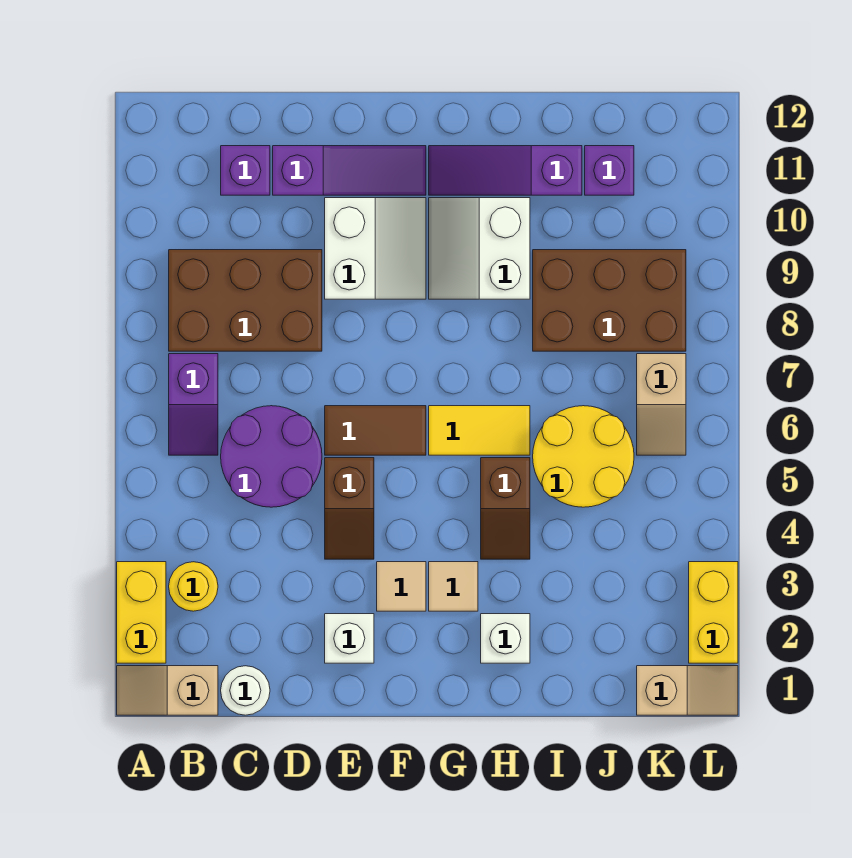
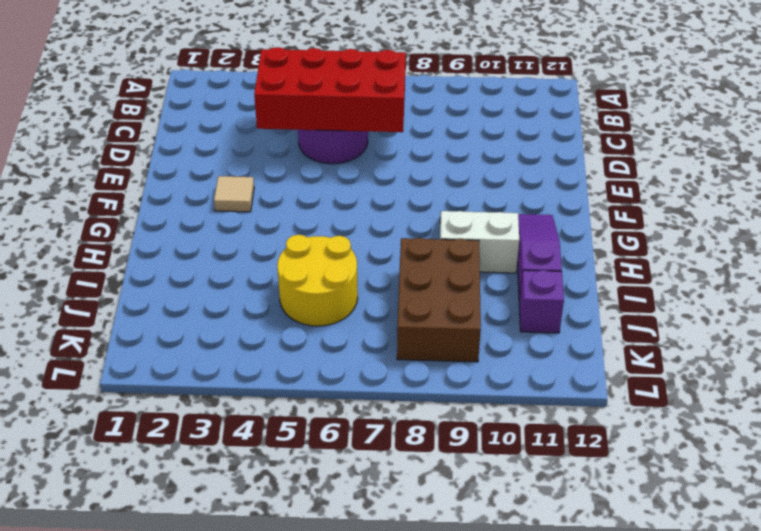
red brick C4:D7 level 2 -> none
none -> tan slope A1:B1 level 1 top B
none -> yellow brick A2:A3 level 1
none -> yellow round brick B3 level 1

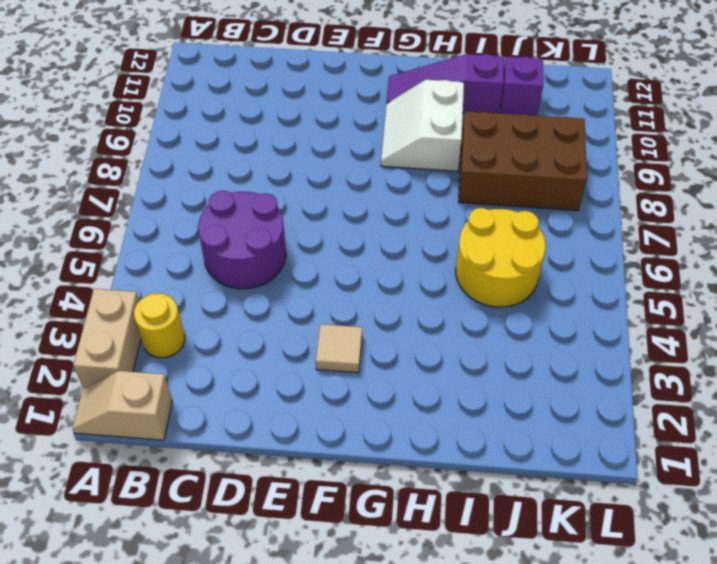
tan brick A2:A3 level 1 -> yellow brick A2:A3 level 1
none -> purple slope B6:B7 level 1 top 7
none -> brown brick B8:D9 level 1
none -> white round brick C1 level 1

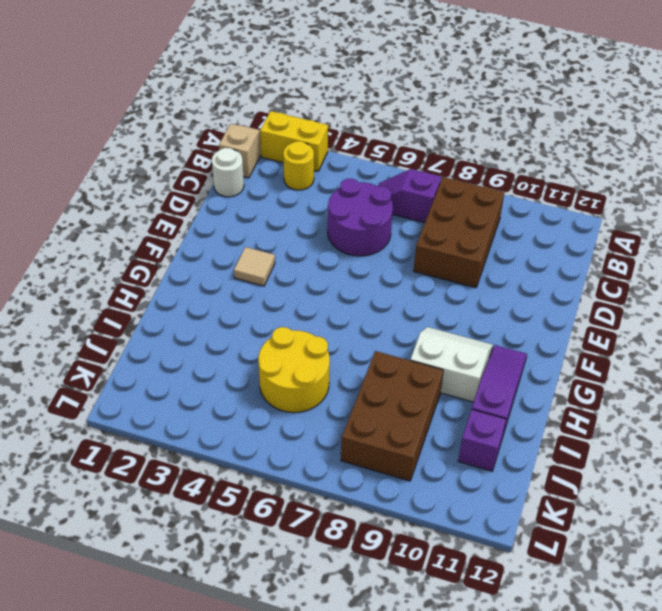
none -> purple brick C11 level 1
none -> purple slope D11:F11 level 1 top D
none -> white brick E2 level 1

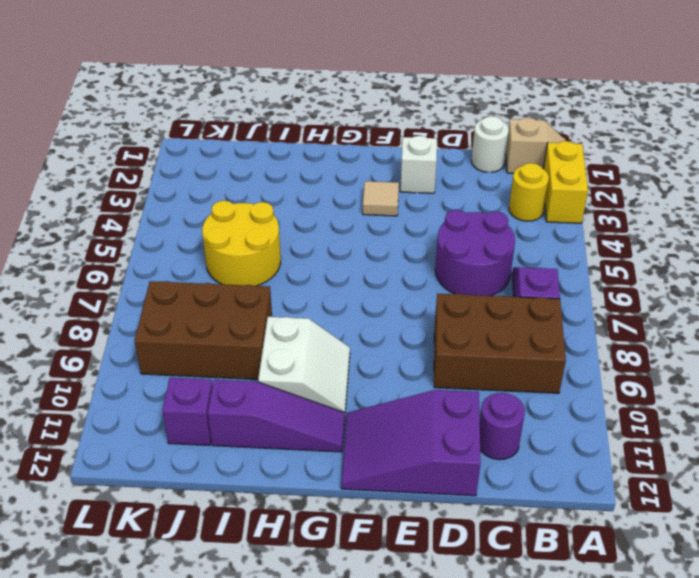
purple round brick C11 level 1 -> purple brick C11 level 1
purple slope D11:F12 level 1 top D -> purple slope D11:F11 level 1 top D
none -> brown slope E4:E5 level 1 top 5
none -> brown tile E6:F6 level 1
none -> white slope E9:F10 level 1 top E

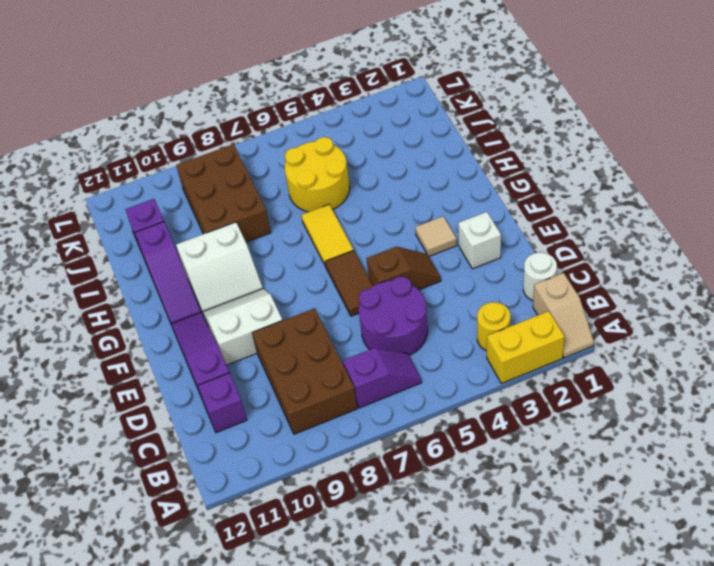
none -> tan tile G3 level 1
none -> white brick H2 level 1
none -> brown slope H4:H5 level 1 top 5

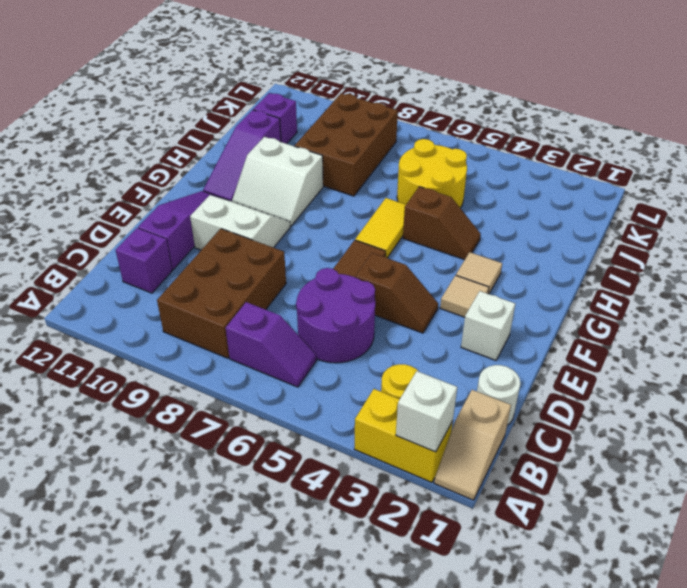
white brick A2 level 2 -> white brick H2 level 1
none -> tan slope K1:L1 level 1 top K
none -> tan slope K6:K7 level 1 top 7
none -> yellow brick L2:L3 level 1

